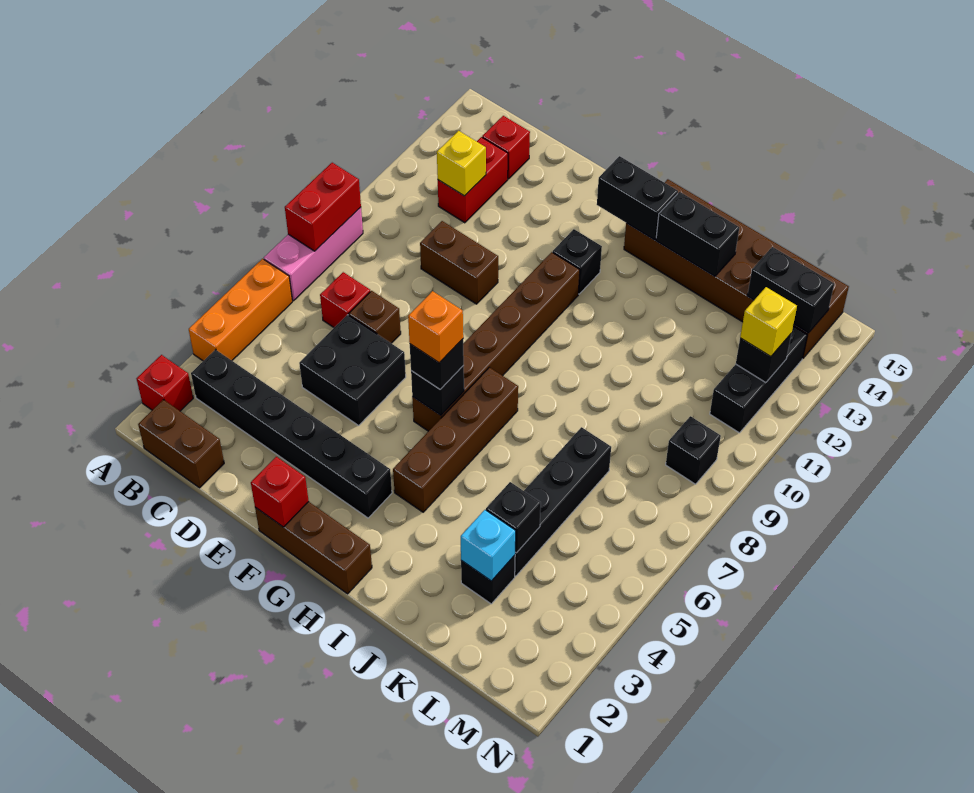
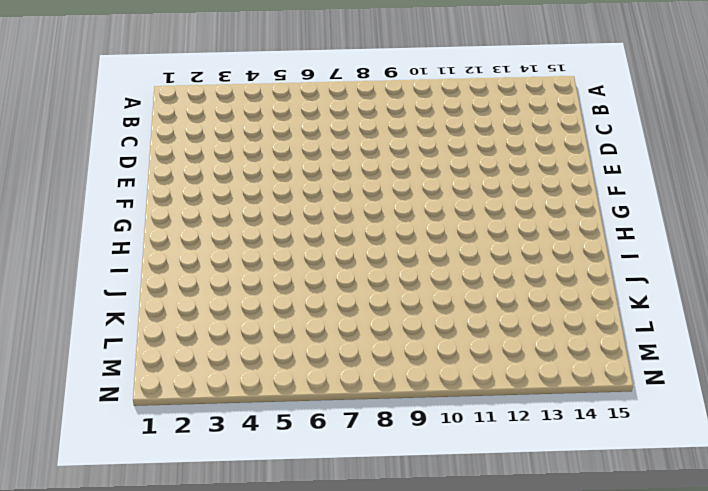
none -> red brick A2 level 1
none -> orange brick A4:A6 level 1
none -> pink brick A7:A9 level 1
none -> brown brick B1:C1 level 1

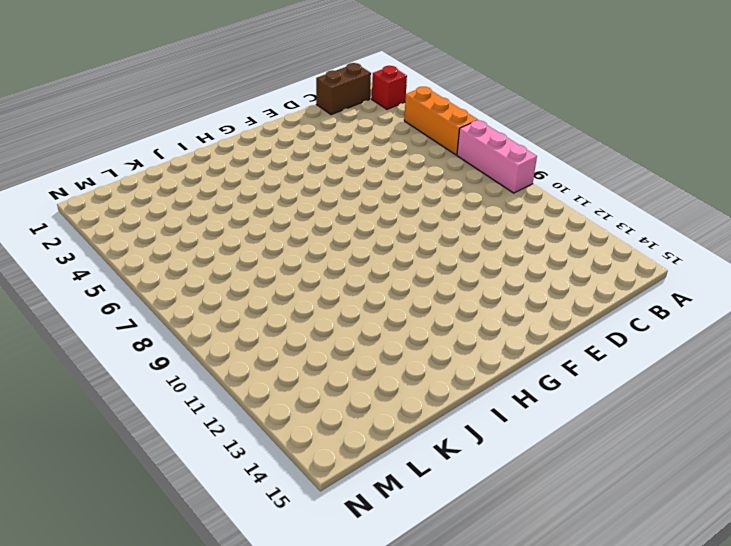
none -> black brick B3:G3 level 1
none -> red brick C7 level 1
none -> red brick C12:C13 level 1
none -> red brick C14 level 1

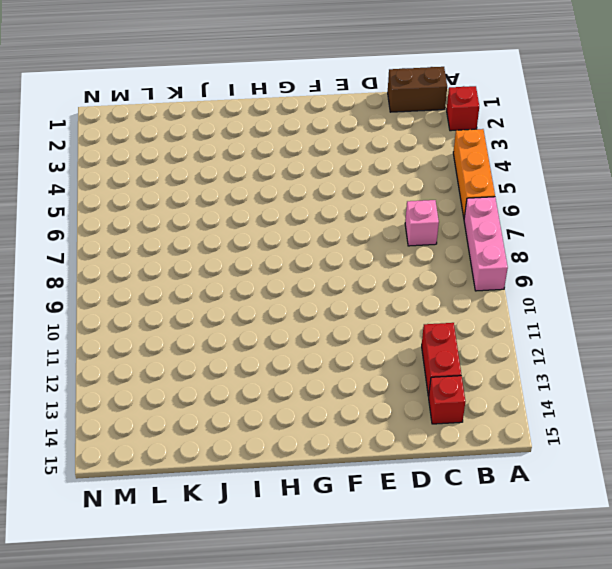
pink brick C7 level 1 -> red brick C7 level 1
none -> black brick B3:G3 level 1
none -> black brick D5:E6 level 1
none -> brown brick D7 level 1
none -> brown brick D10:E10 level 1

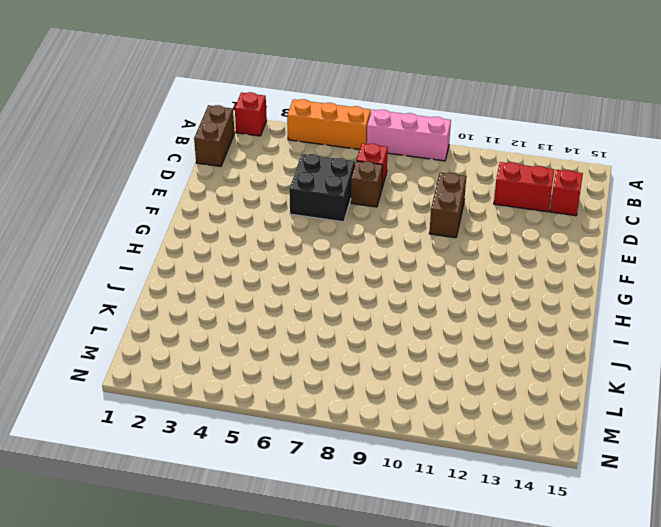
none -> black brick B3:G3 level 1
none -> brown brick F1:H1 level 1
none -> brown brick G6:G11 level 1
none -> black brick G12 level 1

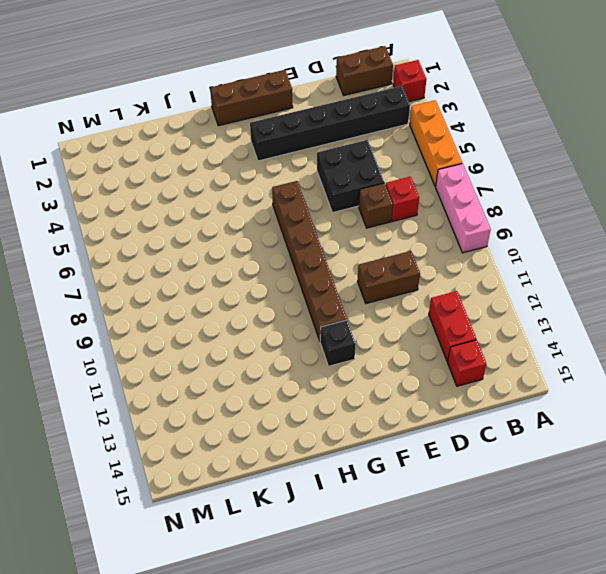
none -> brown brick H4:H7 level 1
none -> brown brick H14:M15 level 1
none -> black brick K3 level 1
none -> black brick K4:K7 level 1

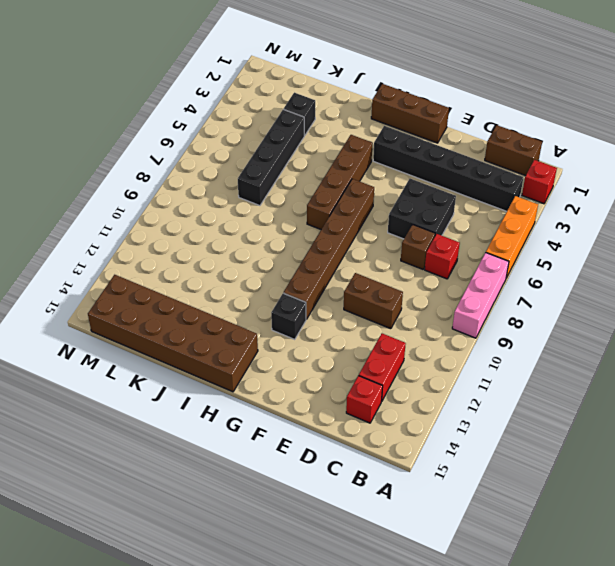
none -> black brick M9 level 1
none -> black brick M11:M13 level 1
none -> red brick A8:A9 level 2
none -> yellow brick C12 level 2

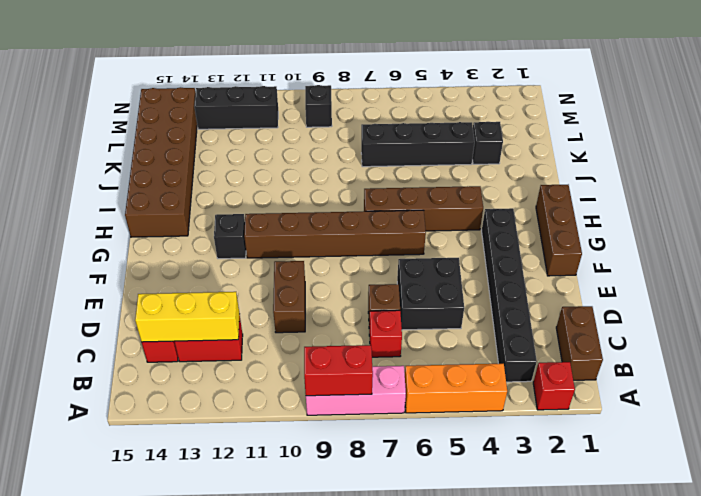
yellow brick C12:C14 level 2 -> yellow brick C12 level 2
none -> red brick F1 level 2
none -> black brick G6 level 2
none -> black brick G14:H14 level 2
none -> black brick I14:J14 level 2

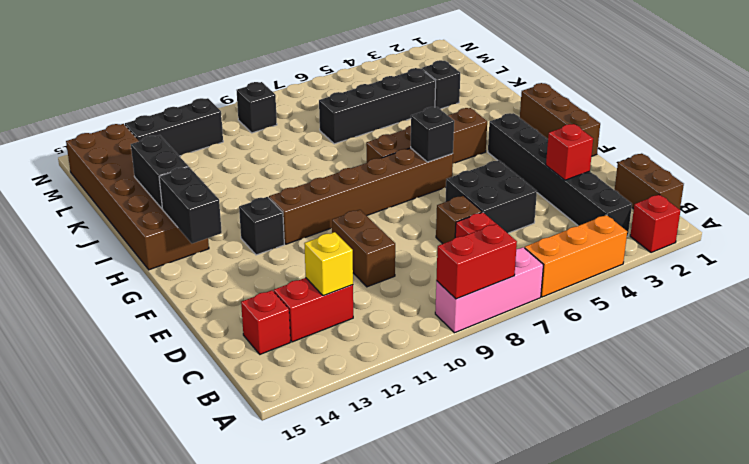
red brick D3 level 2 -> red brick F1 level 2
none -> cyan brick K3 level 2
none -> black brick K4 level 2
none -> black brick L14:M14 level 2
none -> black brick M12 level 2

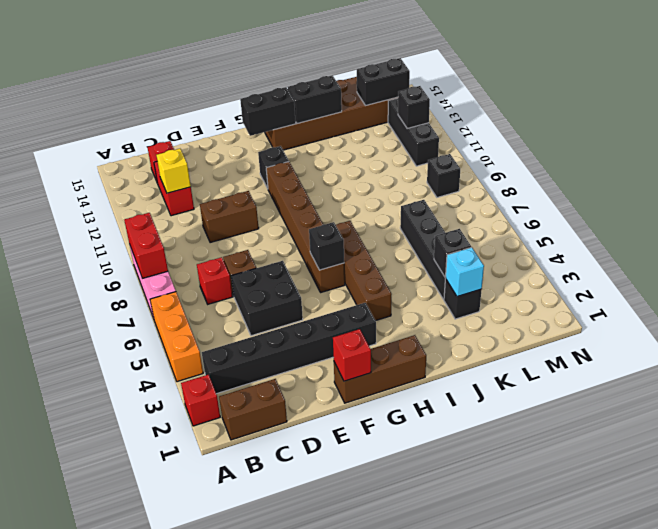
none -> black brick G6 level 3
none -> yellow brick M12 level 3
none -> orange brick G6 level 4

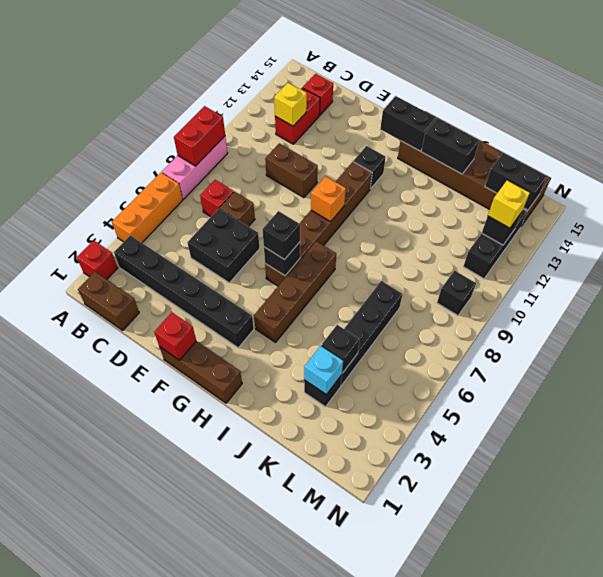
orange brick G9 level 2 -> orange brick G6 level 4

